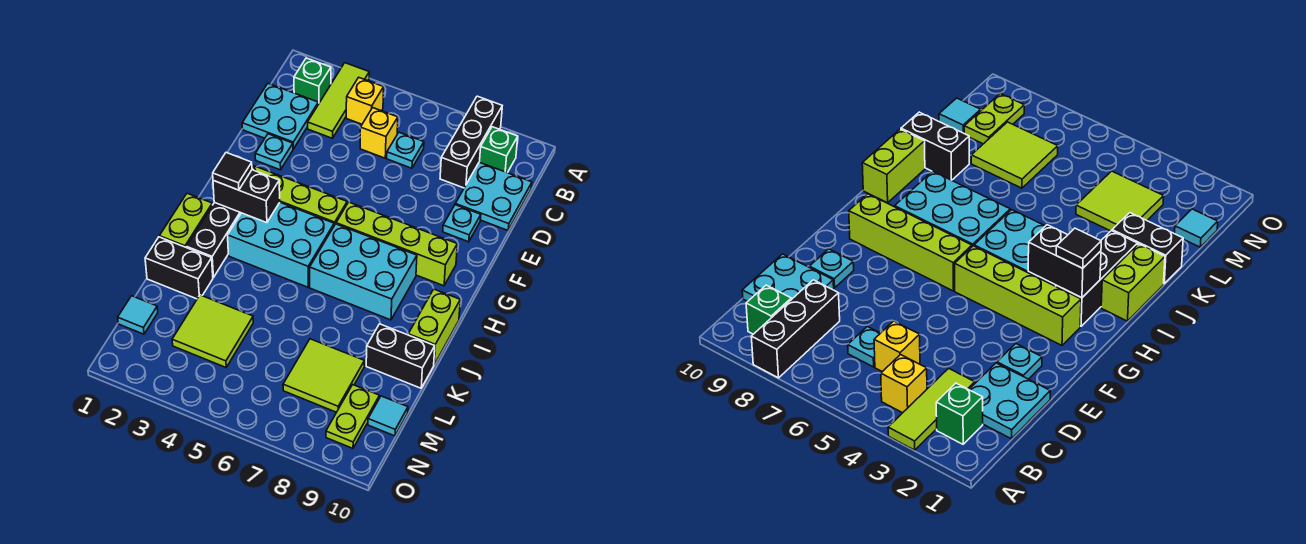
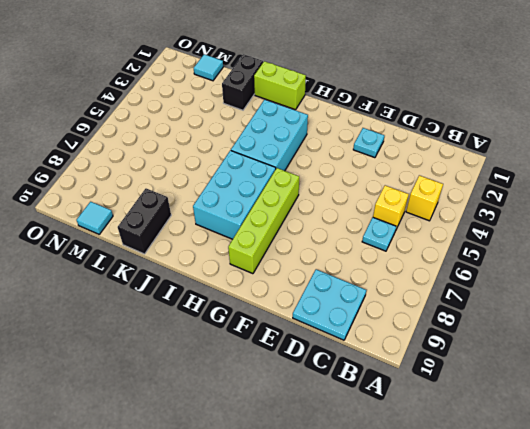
none -> lime tile A3:C3 level 1
none -> black brick A8:C8 level 1
none -> green brick B2 level 1

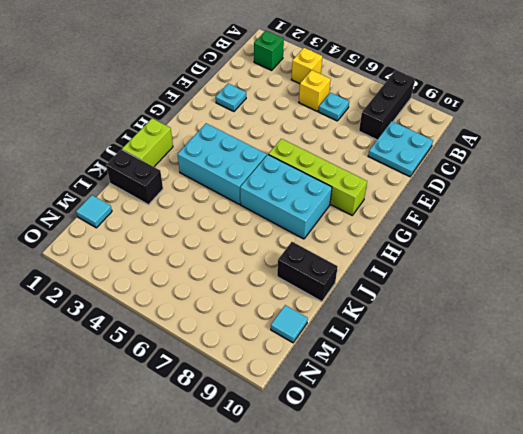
none -> lime tile A3:C3 level 1
none -> green brick B9 level 1
none -> cyan plate C1:D2 level 1

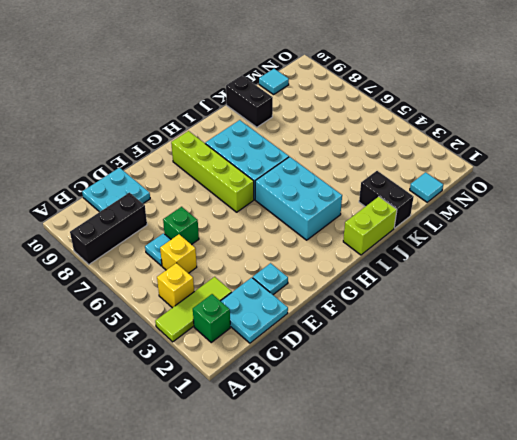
green brick D6 level 1 -> green brick B9 level 1
none -> cyan plate E9 level 1
none -> lime brick G2:G5 level 1
none -> black brick H2:J2 level 1

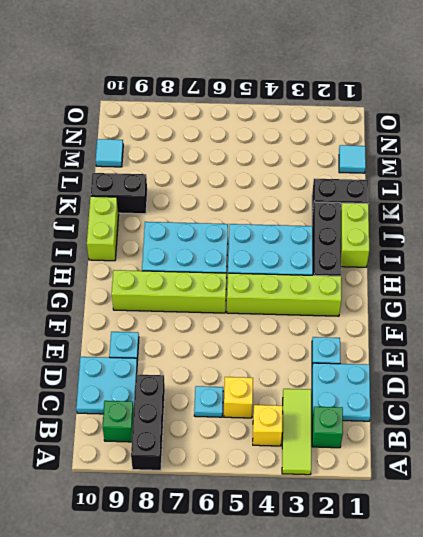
none -> lime tile L3:M4 level 1
none -> lime tile L7:M8 level 1
none -> lime plate M9:N9 level 1

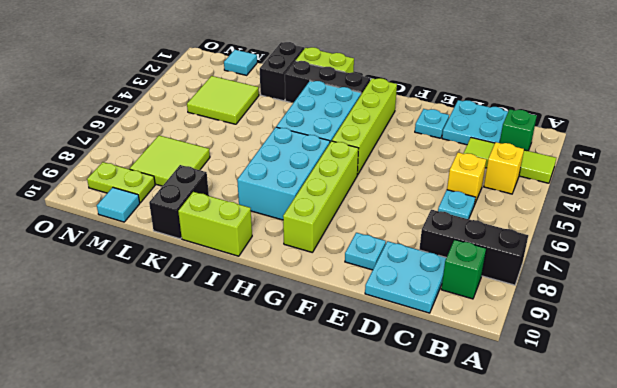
none -> black brick H2:H3 level 2
none -> black tile H2 level 3

